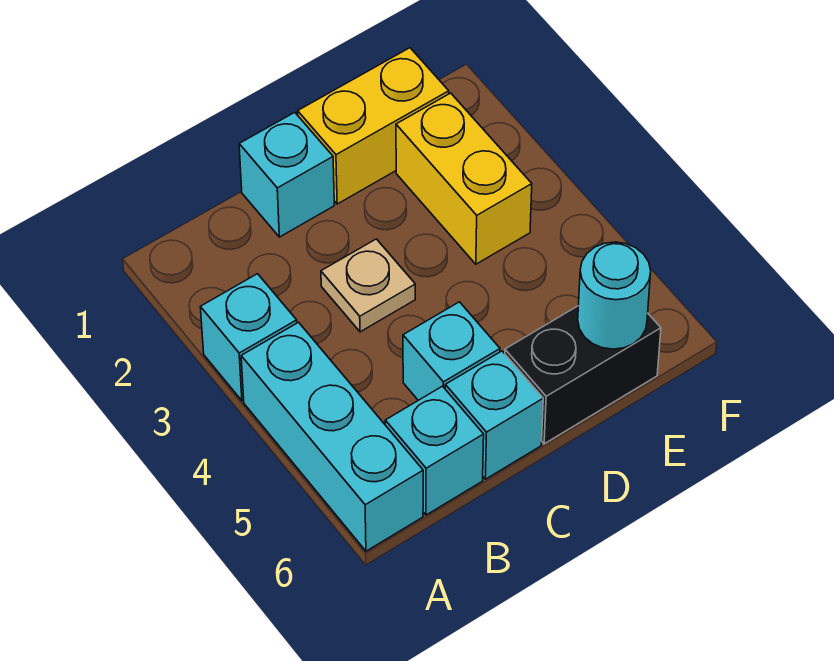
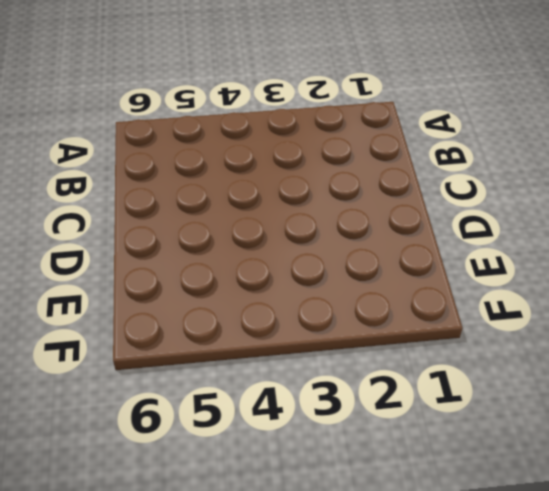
none -> cyan brick A3 level 1
none -> cyan brick A4:A6 level 1

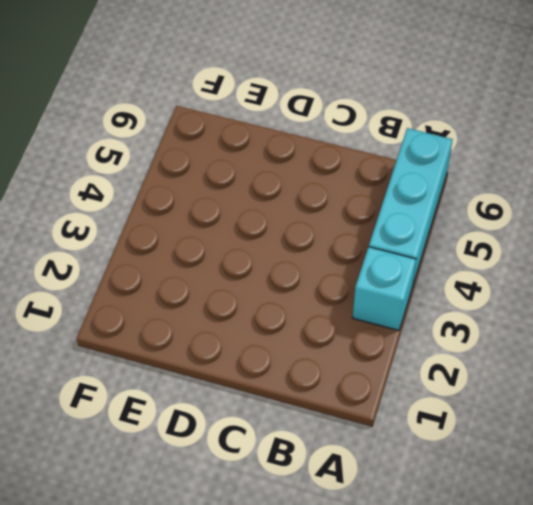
none -> cyan brick B6 level 1
none -> cyan brick C1 level 1

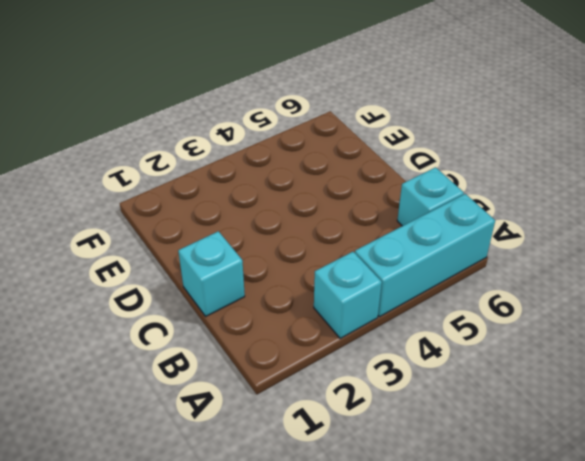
none -> tan plate C3 level 1
none -> cyan brick C5 level 1

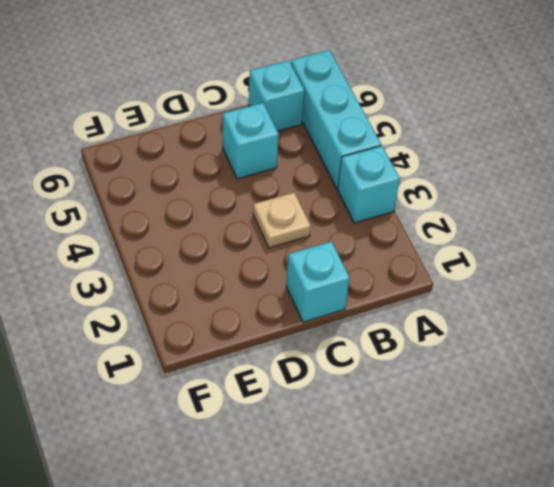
none -> cyan brick C6 level 1
none -> yellow brick D1:E1 level 1

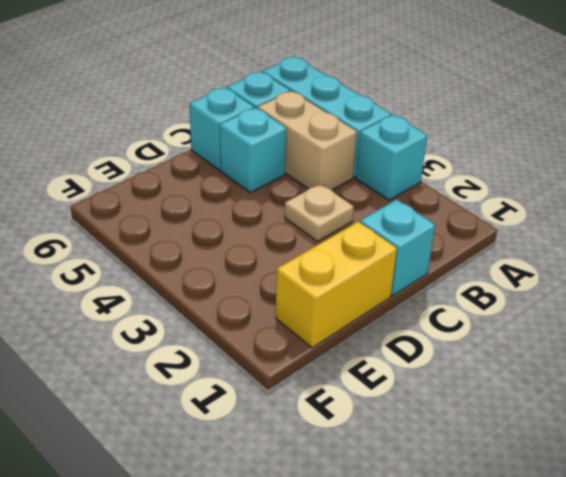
tan brick B4:B5 level 1 -> none
none -> black brick D6:E6 level 1
none -> yellow brick E2:E3 level 1

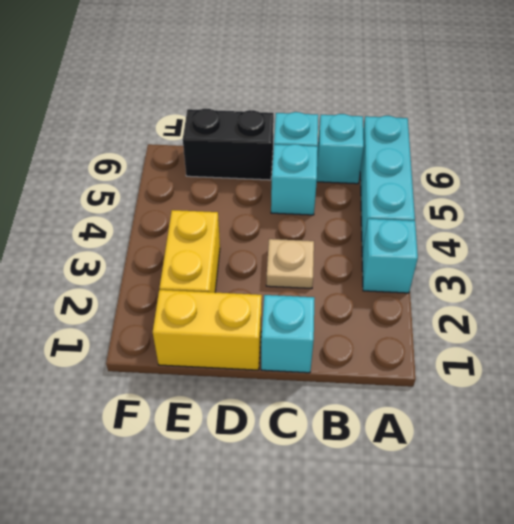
none -> cyan round brick E6 level 2

